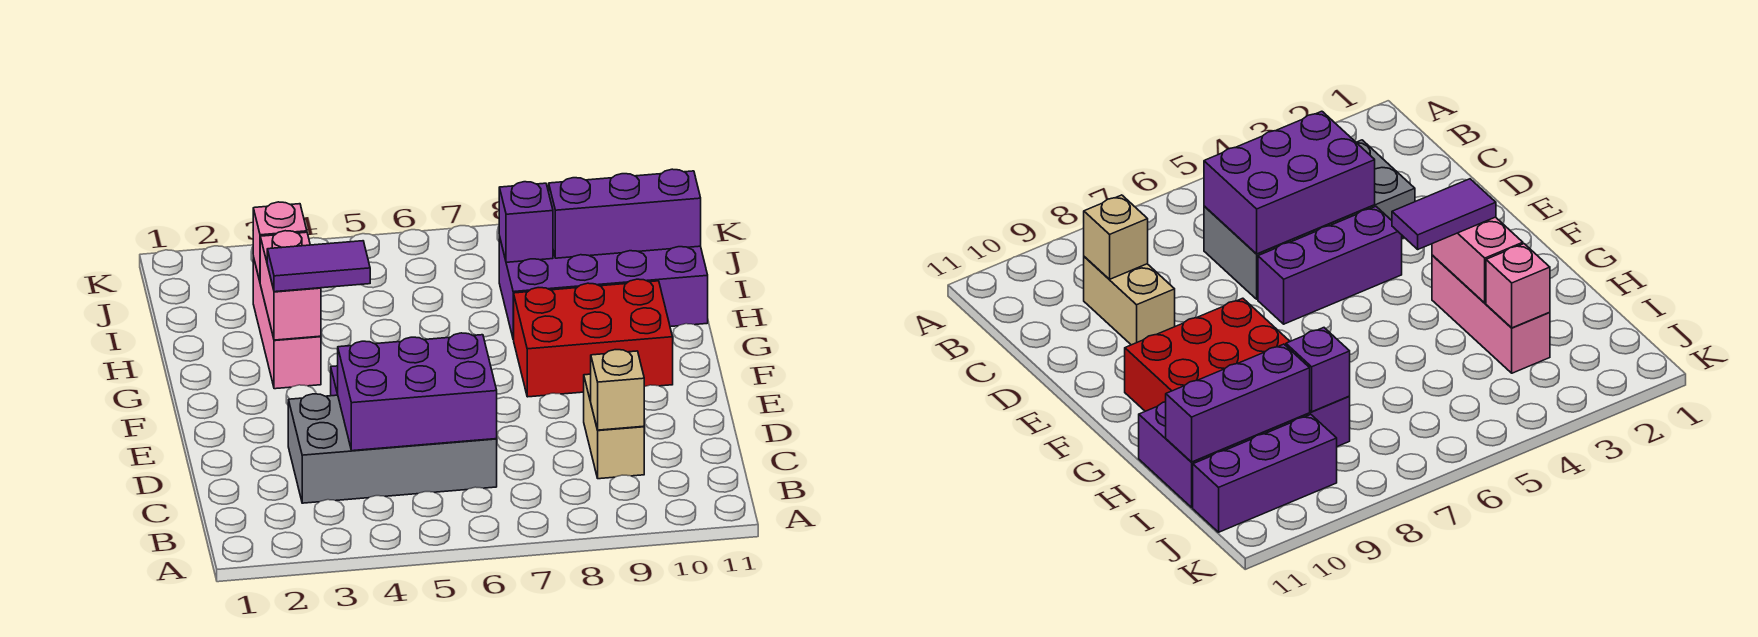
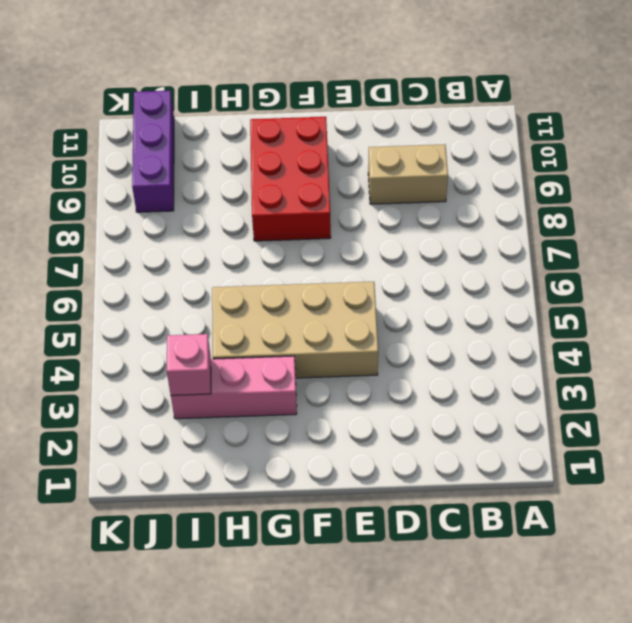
tan brick E4:H5 level 1 -> purple brick E4:E6 level 1
none -> grey brick C3:D6 level 1
none -> purple brick H8:I11 level 1
none -> purple brick C4:D6 level 2

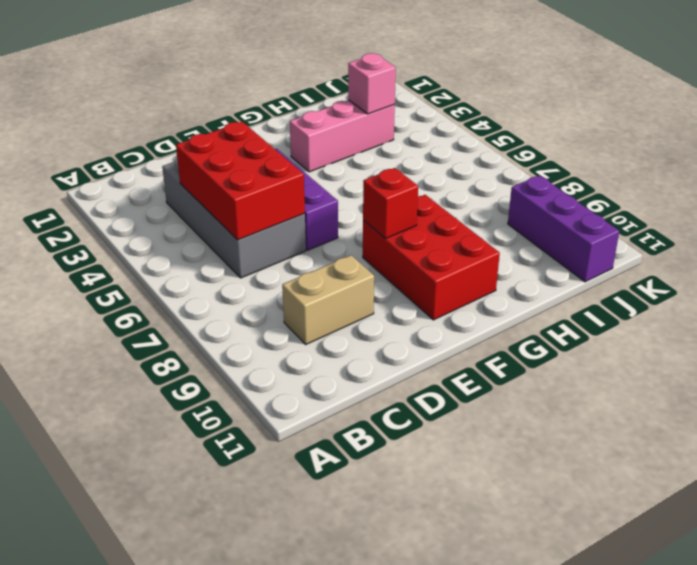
red brick C4:D6 level 2 -> purple brick C4:D6 level 2
red brick F8 level 2 -> none
none -> purple brick H8:I11 level 1
none -> tan brick C9 level 2
none -> pink brick G3:H3 level 2

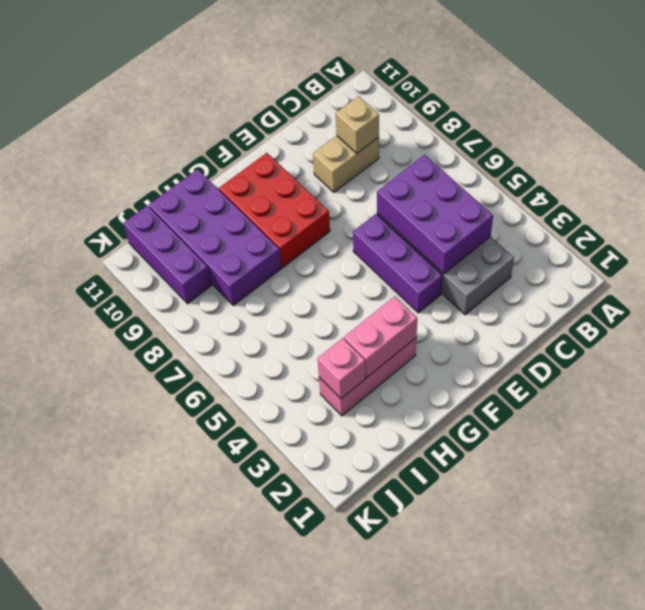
none -> purple brick I8 level 2
none -> purple brick I9:I11 level 2
none -> purple tile G3:G4 level 3

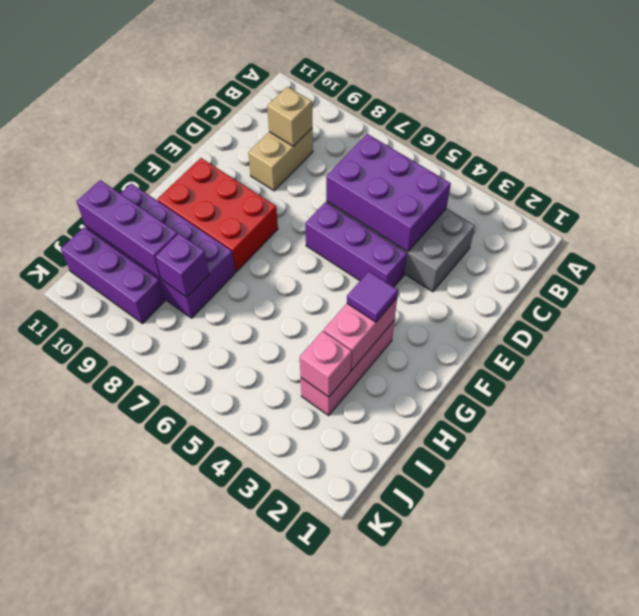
purple tile G3 level 3 -> purple tile G3:G4 level 3

